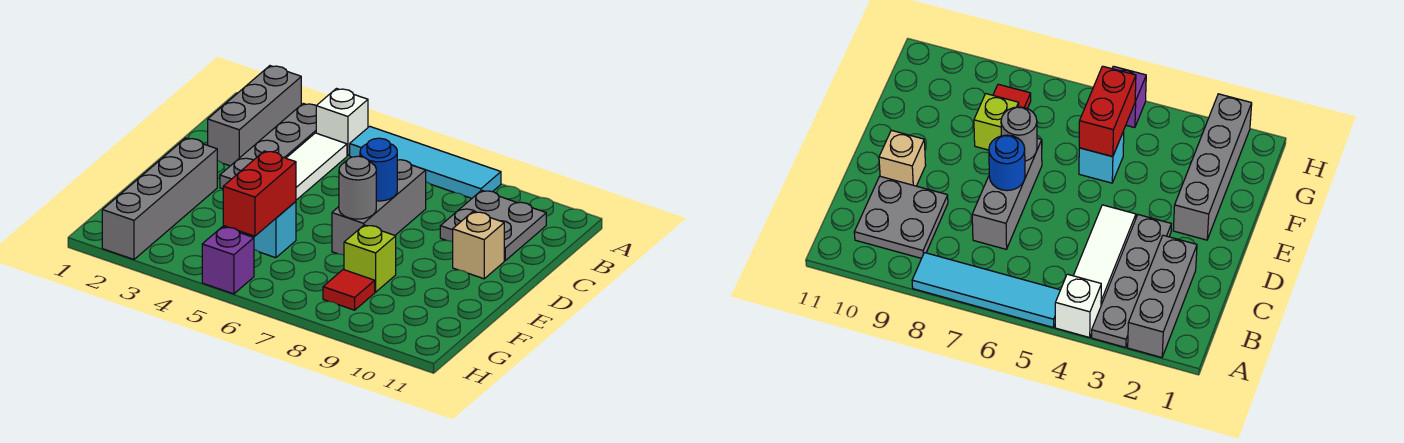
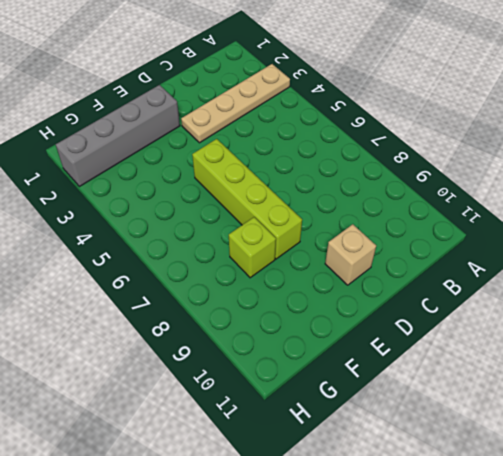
tan plate A3:D3 level 1 -> grey plate A3:D3 level 1
lime brick E5:E8 level 1 -> grey brick C7:E7 level 1
none -> grey brick A2:C2 level 1
none -> white brick A4 level 1
none -> cyan tile A5:A8 level 1

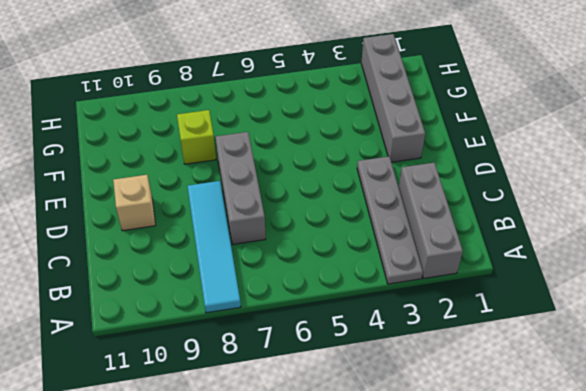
cyan tile A8:D8 level 1 -> cyan tile A5:A8 level 1
none -> white brick A4 level 1
none -> white tile B4:D4 level 1
none -> grey plate B9:C10 level 1

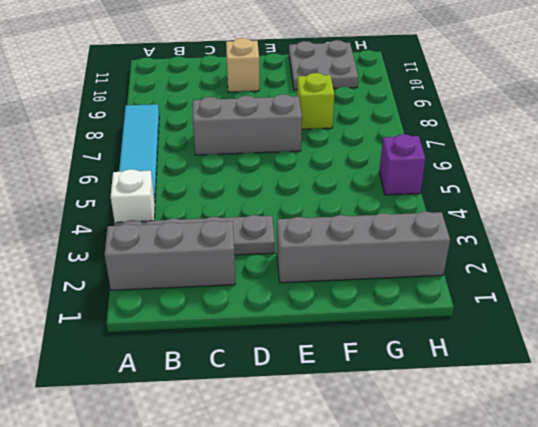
grey plate F10:G11 level 1 -> grey plate B9:C10 level 1
none -> white tile B4:D4 level 1
none -> cyan brick F5 level 1
none -> red tile G8 level 1

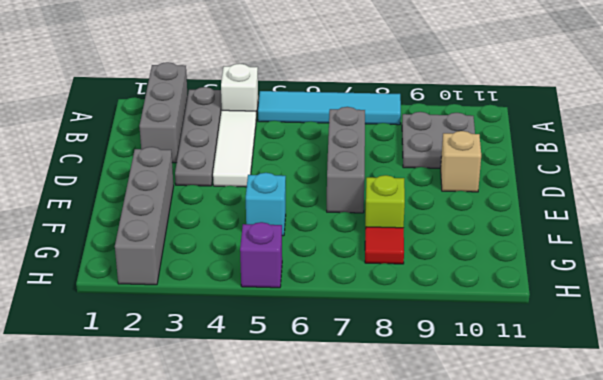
none -> blue round brick D7 level 2
none -> grey round brick E7 level 2
none -> red brick F5:G5 level 2

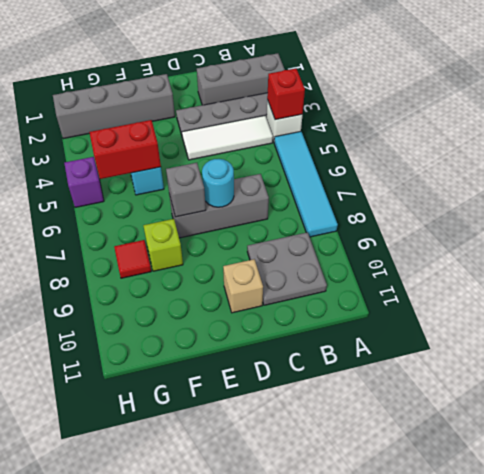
red brick A4 level 2 -> none
cyan round brick D7 level 2 -> blue round brick D7 level 2
grey brick E7 level 2 -> grey round brick E7 level 2

